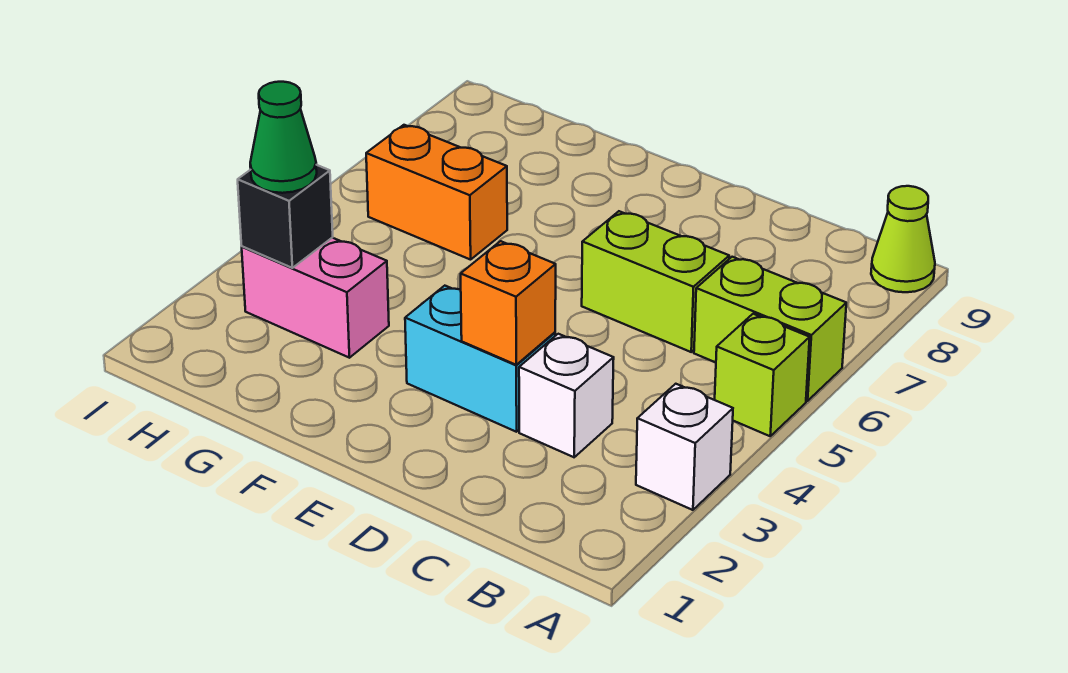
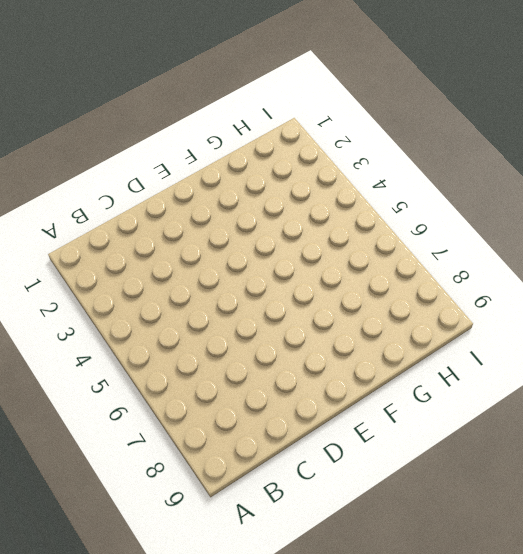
none -> white brick A3 level 1
none -> lime brick A5 level 1
none -> lime brick A6:B6 level 1

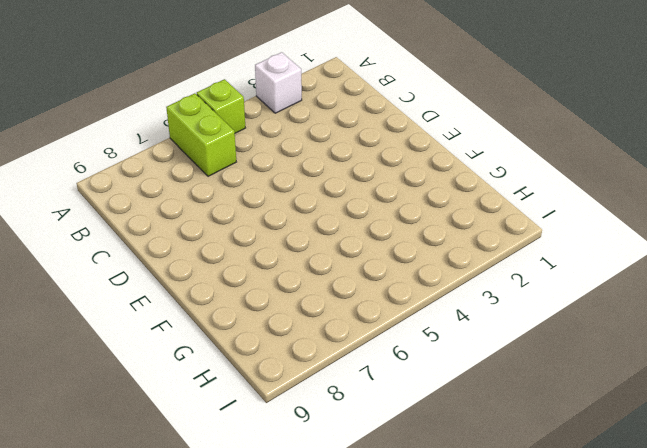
none -> lime cone A9 level 1
none -> white brick C3 level 1
none -> lime brick C6:D6 level 1

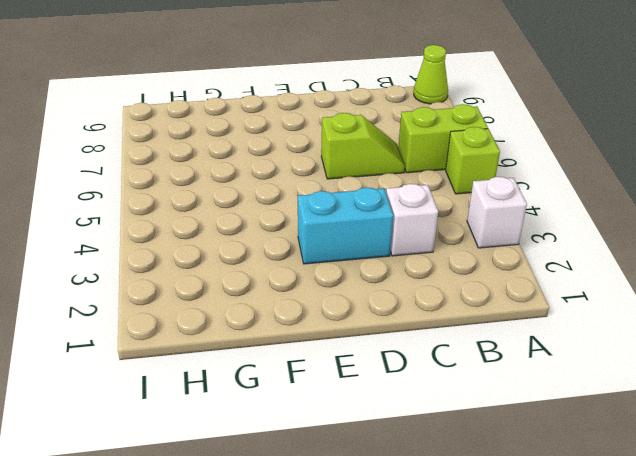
lime slope C6:D6 level 1 top D -> lime brick C6:D6 level 1
none -> pink brick G3:H3 level 1
none -> orange brick G6:H6 level 1
none -> orange brick D3 level 2

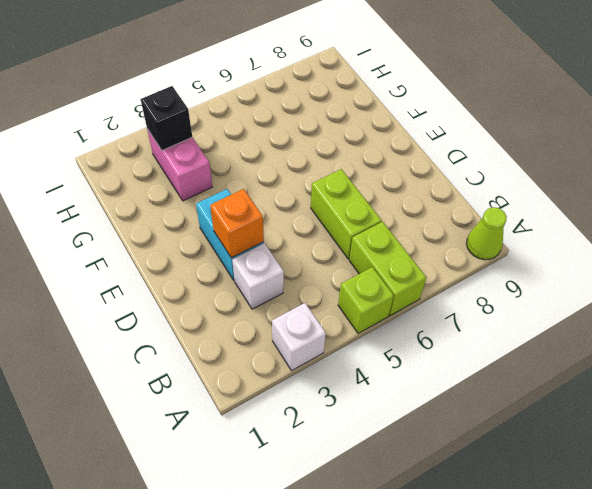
none -> orange brick G6:H6 level 1
none -> green cone H3 level 3

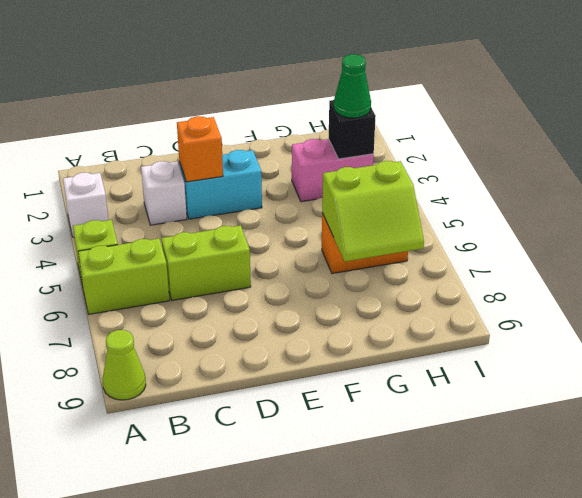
lime slope G6:H7 level 2 top 6 -> none

